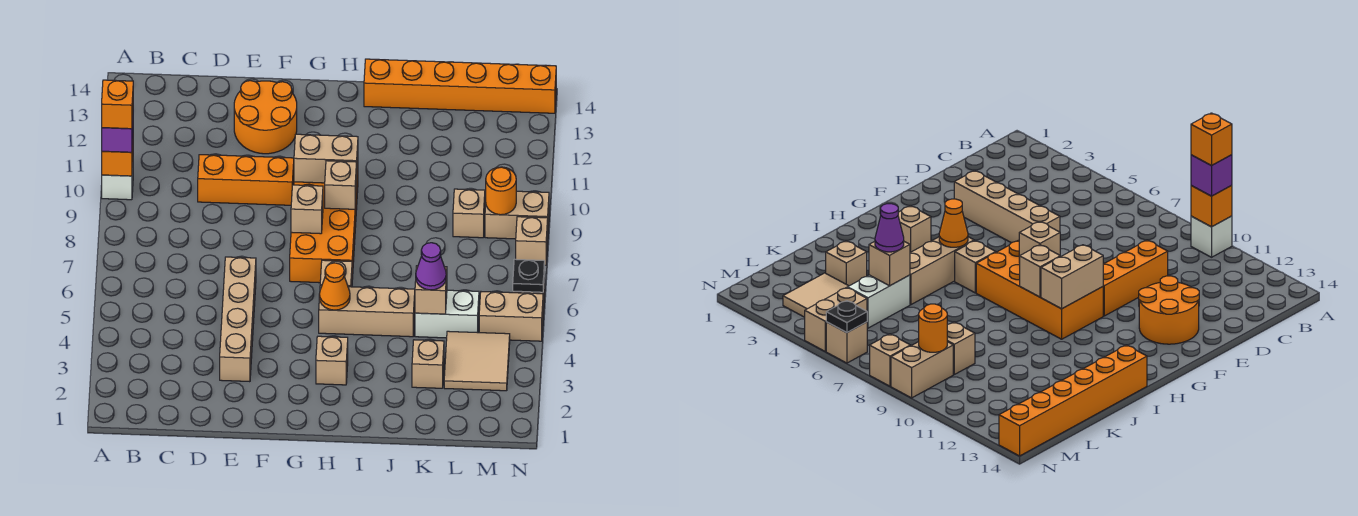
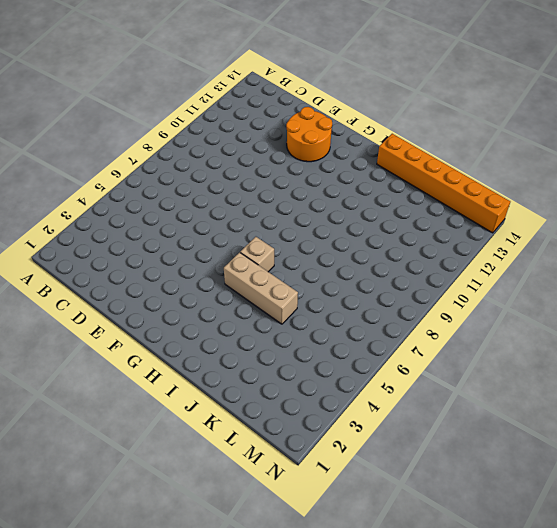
none -> white brick A10 level 1
none -> orange brick D10:F10 level 1
none -> tan brick E3:E6 level 1

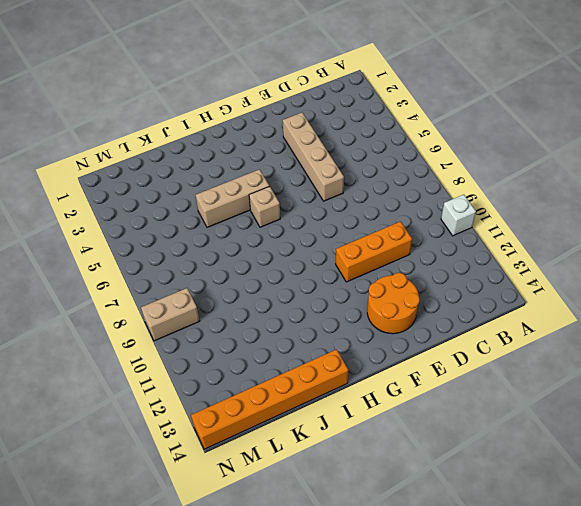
none -> orange brick G7:H10 level 1
none -> tan brick H3 level 1
none -> tan brick K3 level 1

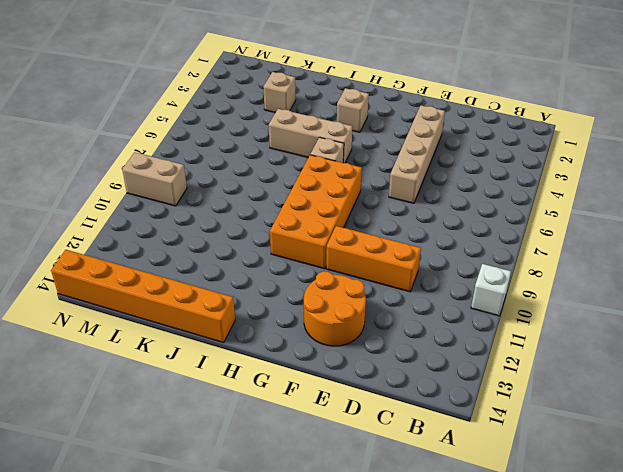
none -> white brick K5:L5 level 1
none -> tan tile L3:M4 level 1
none -> tan brick L9 level 1

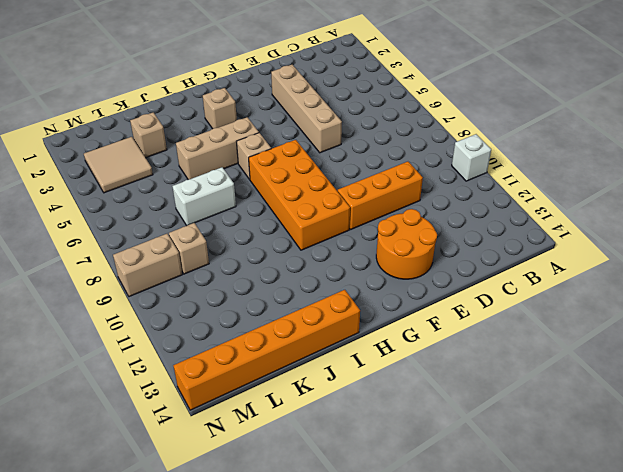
white brick J7:K7 level 1 -> white brick K5:L5 level 1
none -> tan brick M5:N5 level 1
none -> tan brick N6 level 1
none -> tan brick N8 level 1

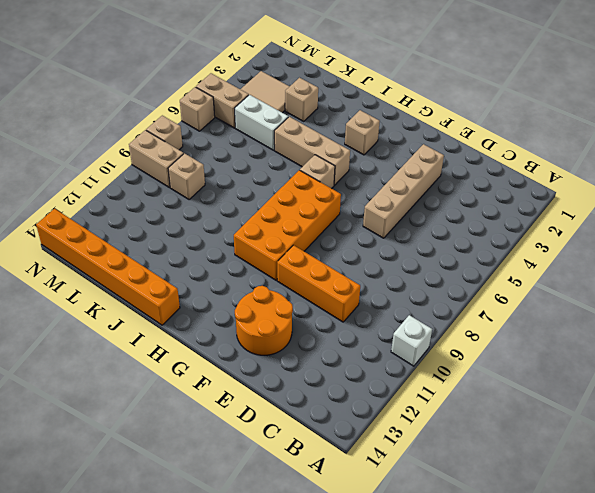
none -> orange brick A10 level 2
none -> tan brick G8 level 2
none -> tan brick G10:H10 level 2

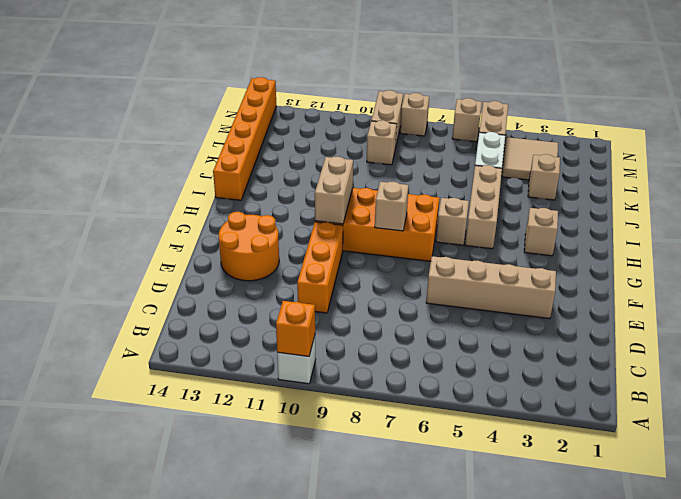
none -> orange cone H5 level 2
none -> tan brick H9 level 2
none -> tan brick K5 level 2

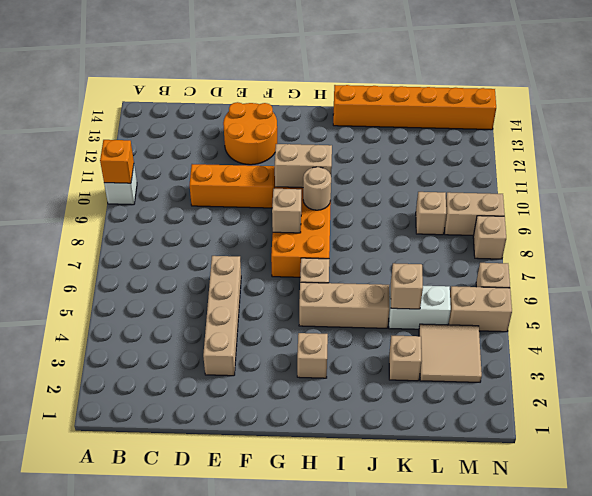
tan round brick H9 level 2 -> tan brick H9 level 2
none -> orange cone H5 level 2
none -> orange round brick M9 level 2
none -> black plate N6 level 2

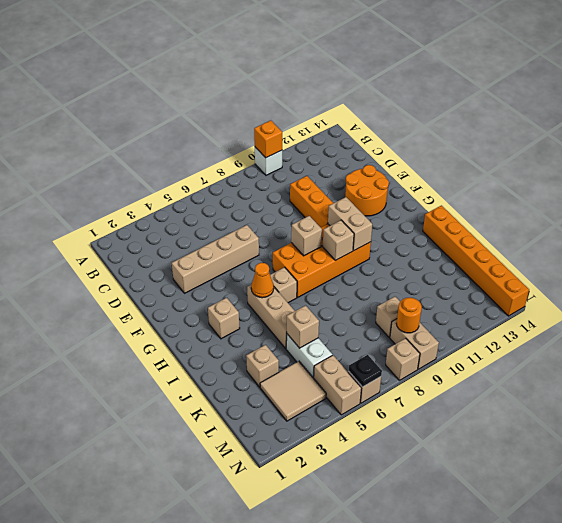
none -> purple brick A10 level 3
none -> purple cone K5 level 3
none -> orange brick A10 level 4

